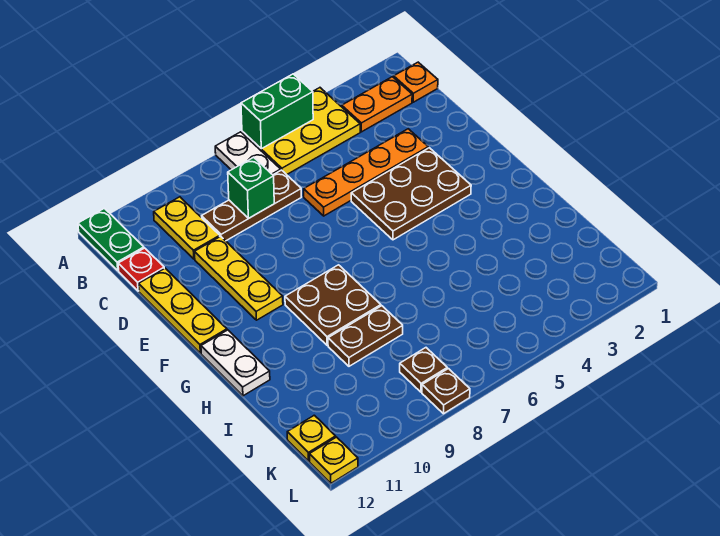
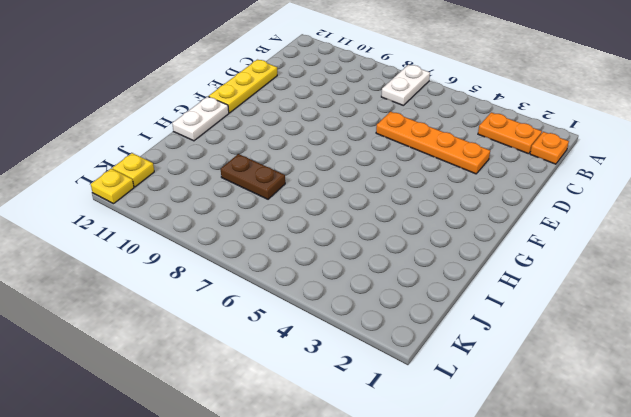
none -> yellow plate A4:B6 level 1
none -> green plate A12:B12 level 1
none -> yellow plate B10:C10 level 1

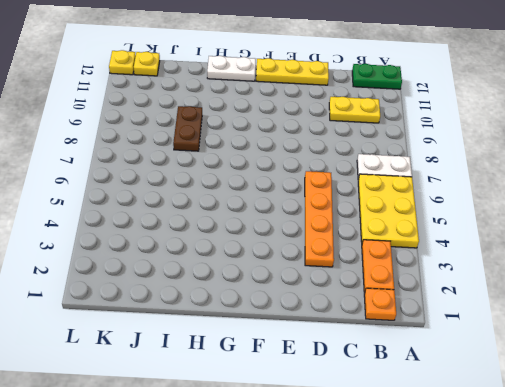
none -> brown plate C7:C9 level 1
none -> red plate C12 level 1
none -> yellow plate D10:F10 level 1

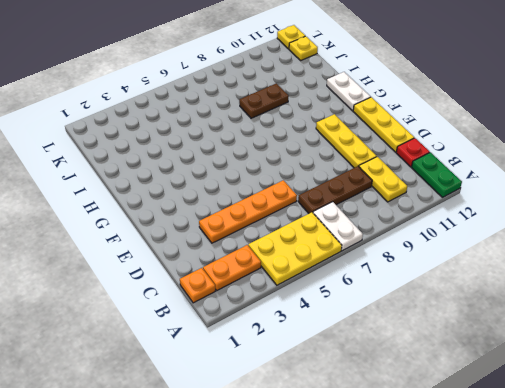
none -> brown plate E3:F5 level 1
none -> brown plate G8:H9 level 1
none -> brown plate K8 level 1

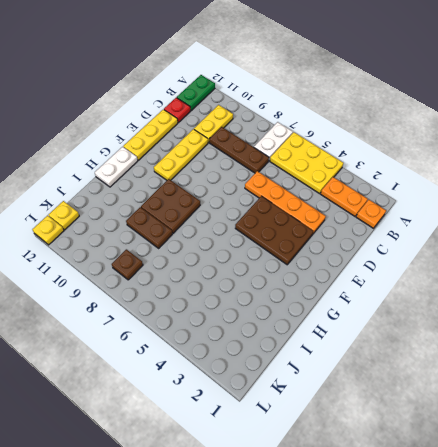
none -> brown plate L8 level 1
none -> green brick A5:A6 level 2
none -> green brick C8 level 2

